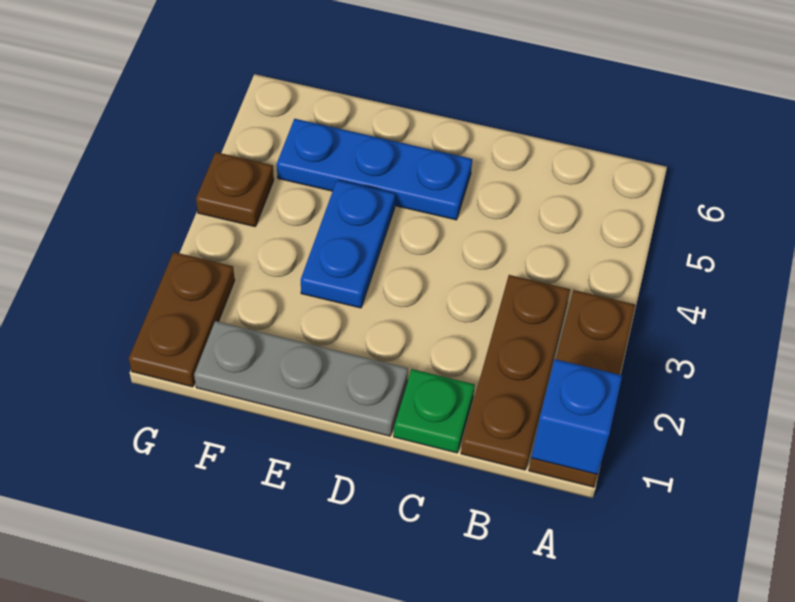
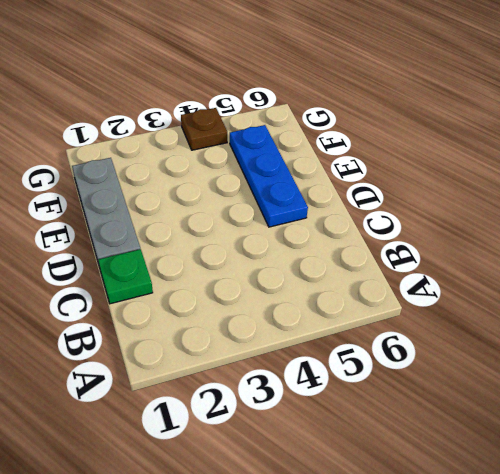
none -> brown plate A1:A3 level 1
none -> brown plate B1:B3 level 1

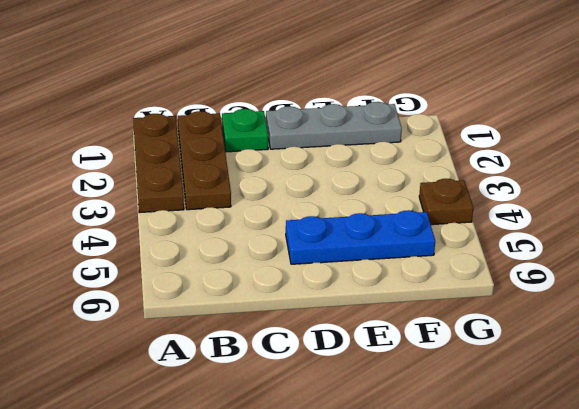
none -> blue plate E3:E4 level 1
none -> brown plate G1:G2 level 1

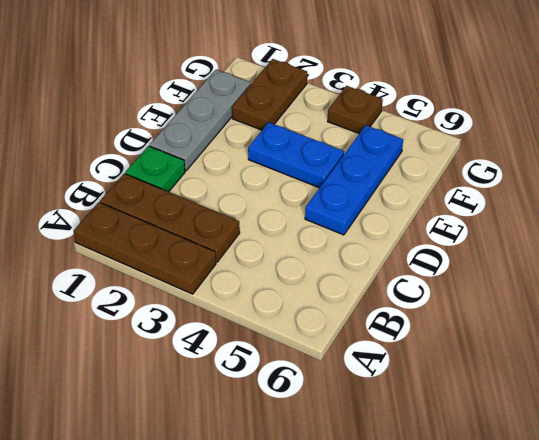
brown plate F2:G2 level 1 -> brown plate G1:G2 level 1
none -> blue brick A1 level 2

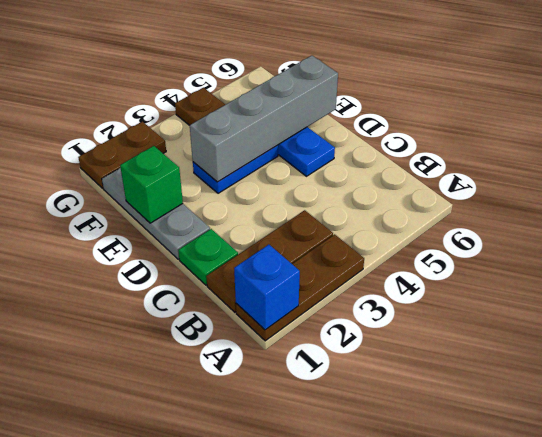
green brick E1 level 2 -> none
grey brick E3:E6 level 2 -> none

